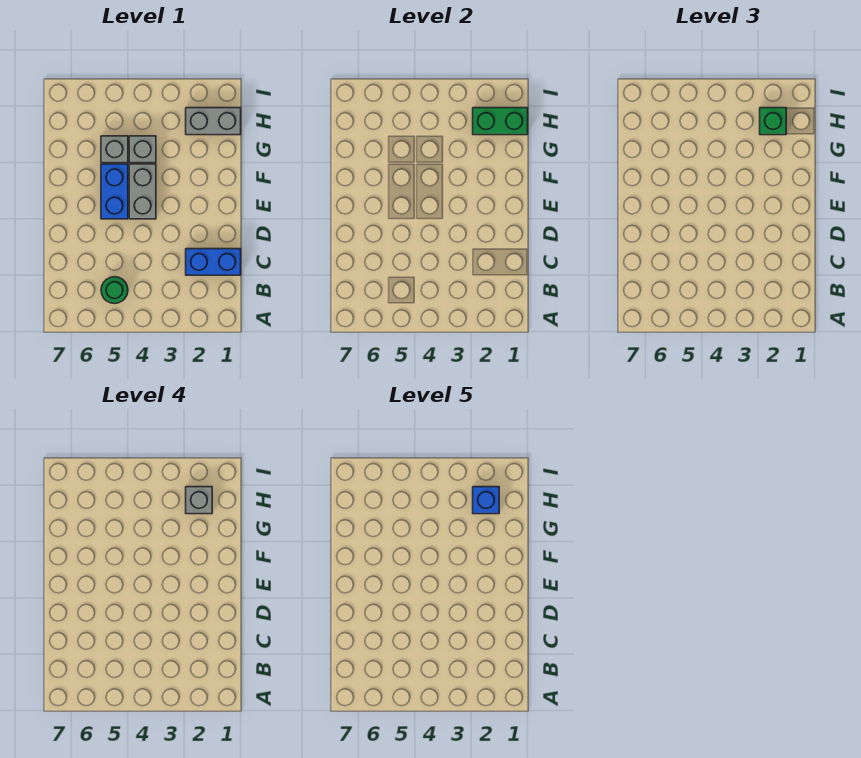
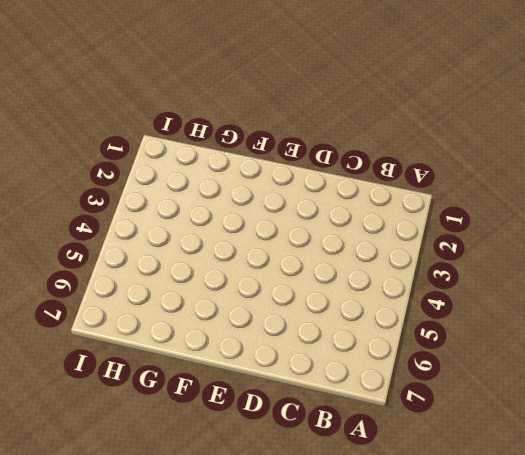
none -> green round brick B5 level 1
none -> blue brick C1:C2 level 1

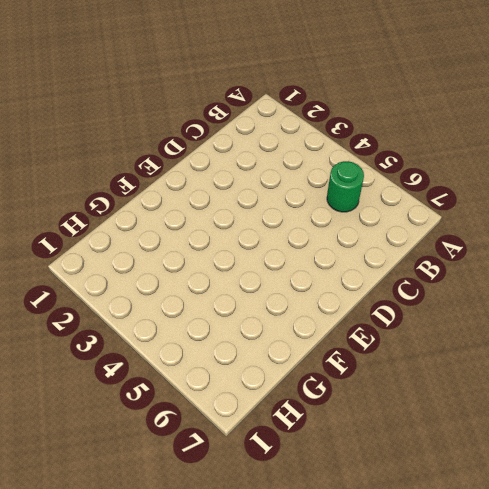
none -> blue brick C1:C2 level 1
none -> grey brick E4:F4 level 1

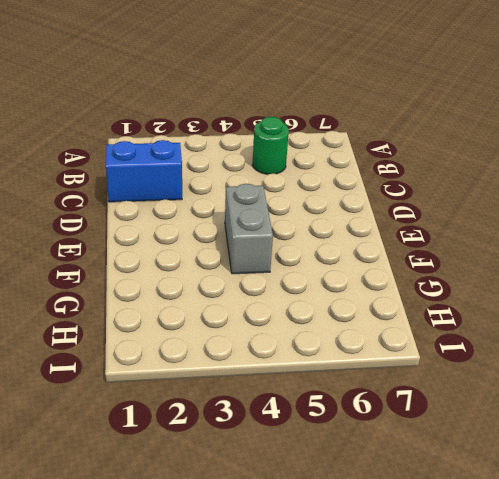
none -> blue brick E5:F5 level 1
none -> grey brick G4 level 1

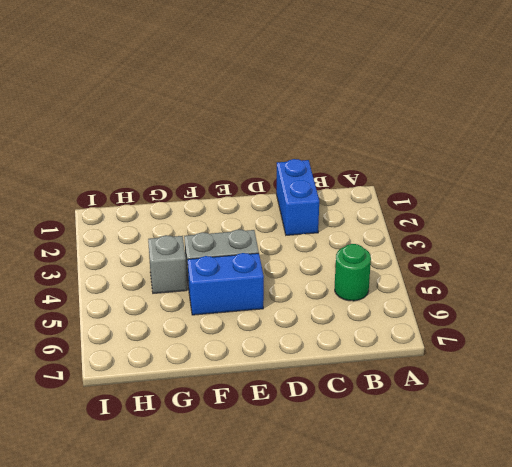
none -> grey brick G5 level 1
none -> grey brick H1:H2 level 1

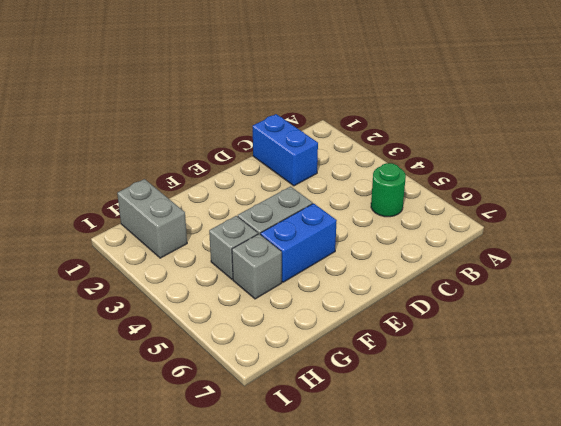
none -> green brick H1:H2 level 2
none -> green brick H2 level 3

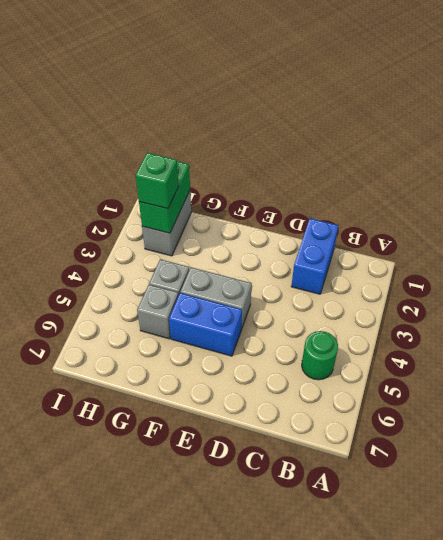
none -> grey brick H2 level 4
none -> blue brick H2 level 5

